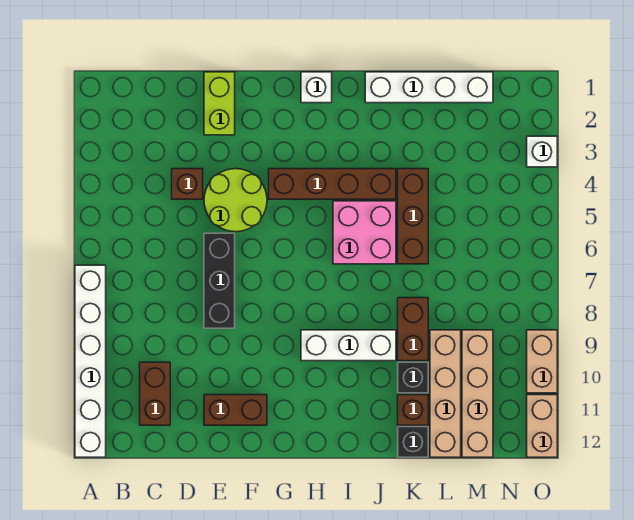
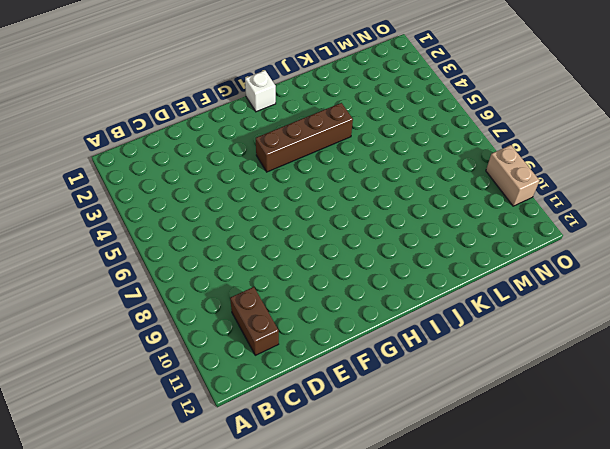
none -> white brick A7:A12 level 1
none -> brown brick D4 level 1
none -> lime brick E1:E2 level 1

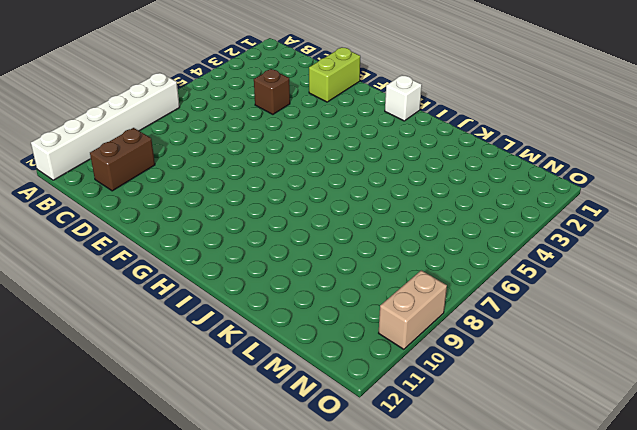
none -> lime round brick E4:F5 level 1
none -> black brick E6:E8 level 1
none -> brown brick E11:F11 level 1

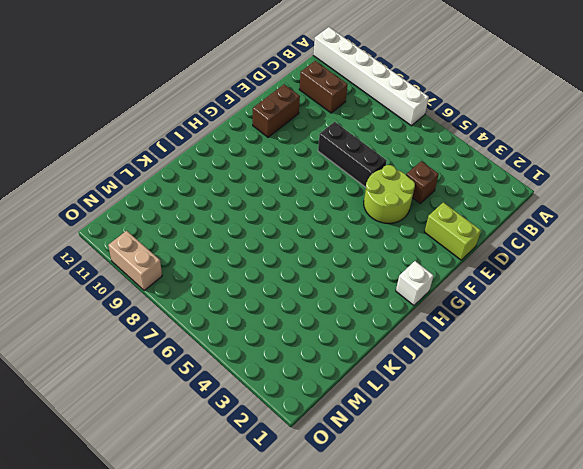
none -> brown brick G4:J4 level 1
none -> white brick H9:J9 level 1
none -> pink brick I5:J6 level 1

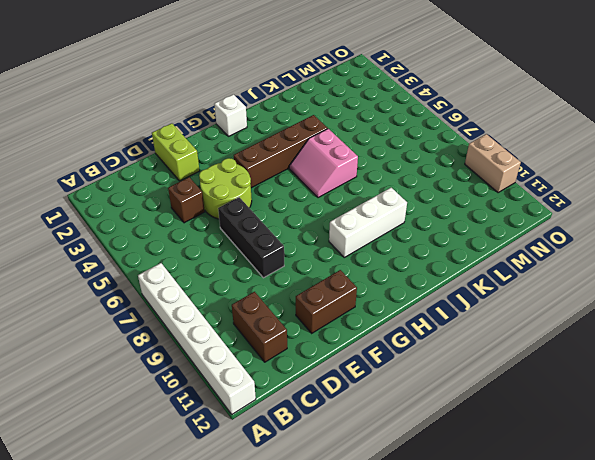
pink slope I5:J6 level 1 top J -> pink brick I5:J6 level 1
none -> white brick J1:M1 level 1
none -> brown brick K4:K6 level 1
none -> brown brick K8:K9 level 1

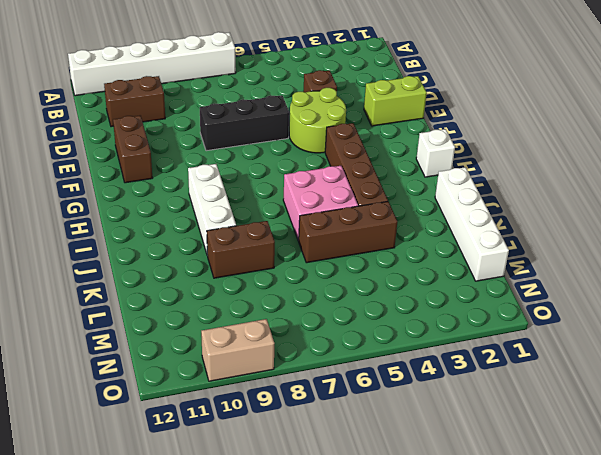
none -> black brick K10 level 1
none -> brown brick K11 level 1
none -> black brick K12 level 1

